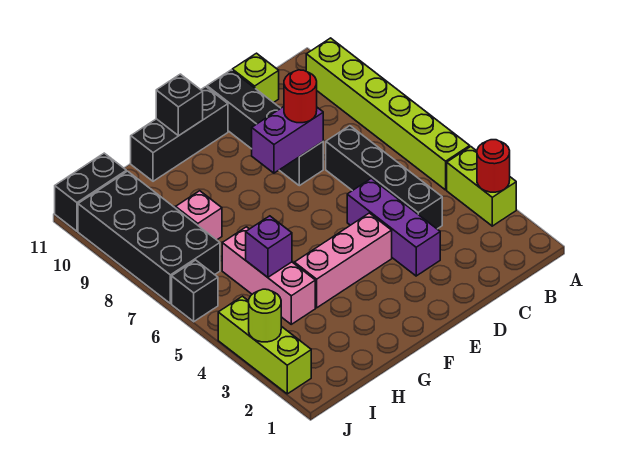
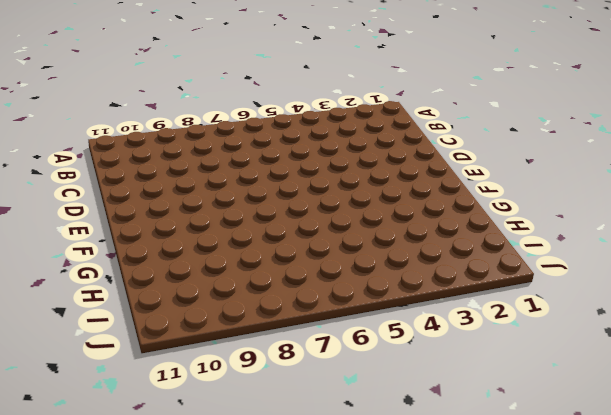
none -> lime brick A3:A4 level 1
none -> lime brick A5:A10 level 1
none -> black brick C4:C7 level 1

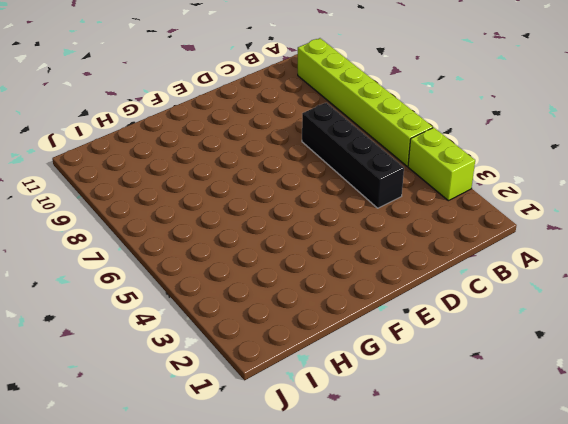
none -> lime brick C11 level 1
none -> purple brick D3:D5 level 1
none -> black brick D8:D11 level 1

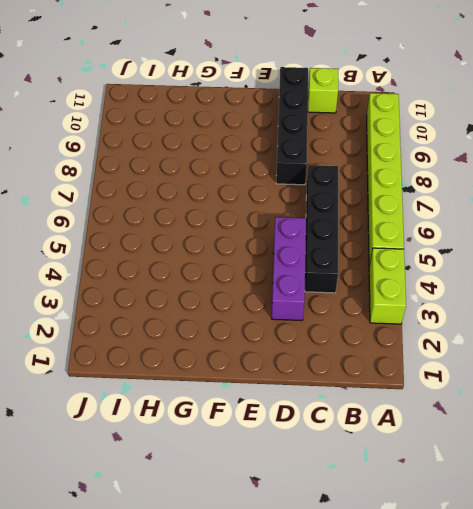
none -> pink brick E4:G4 level 1
none -> black brick E11:G11 level 1
none -> pink brick H4:H6 level 1

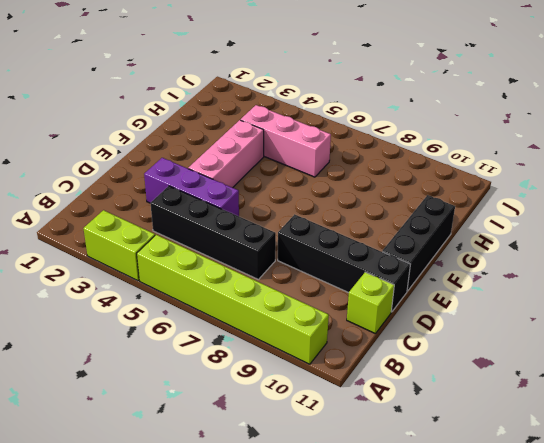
none -> pink brick H8 level 1
none -> black brick I7:J10 level 1
none -> black brick I11:J11 level 1

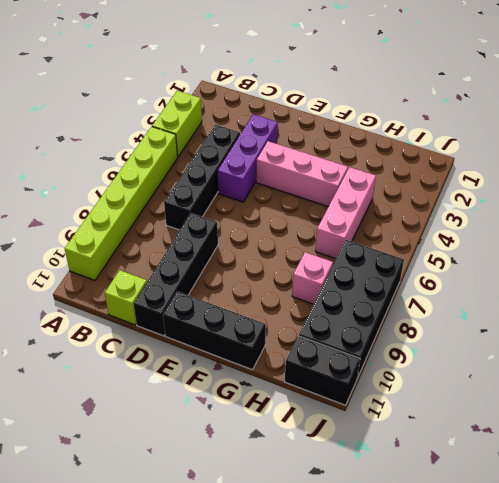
none -> lime brick J2:J4 level 1
none -> black brick J6 level 1
none -> red round brick A3 level 2

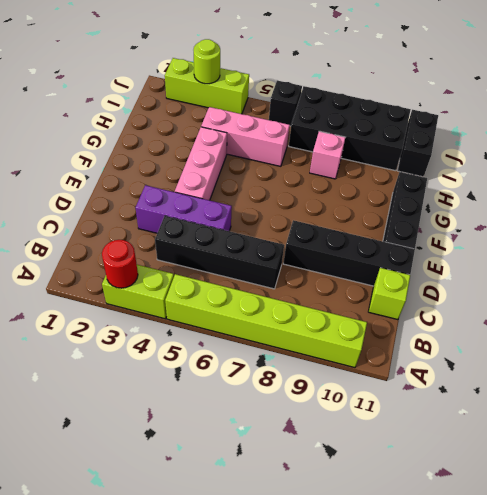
none -> purple brick D8:E8 level 2
none -> black brick F11 level 2
none -> purple brick H5 level 2

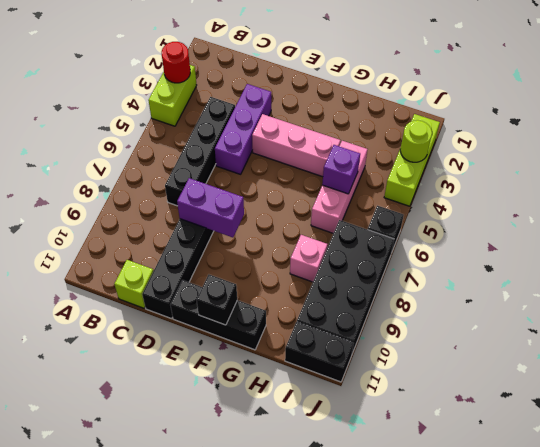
none -> lime brick A5:A10 level 1
none -> red round brick D8 level 3

